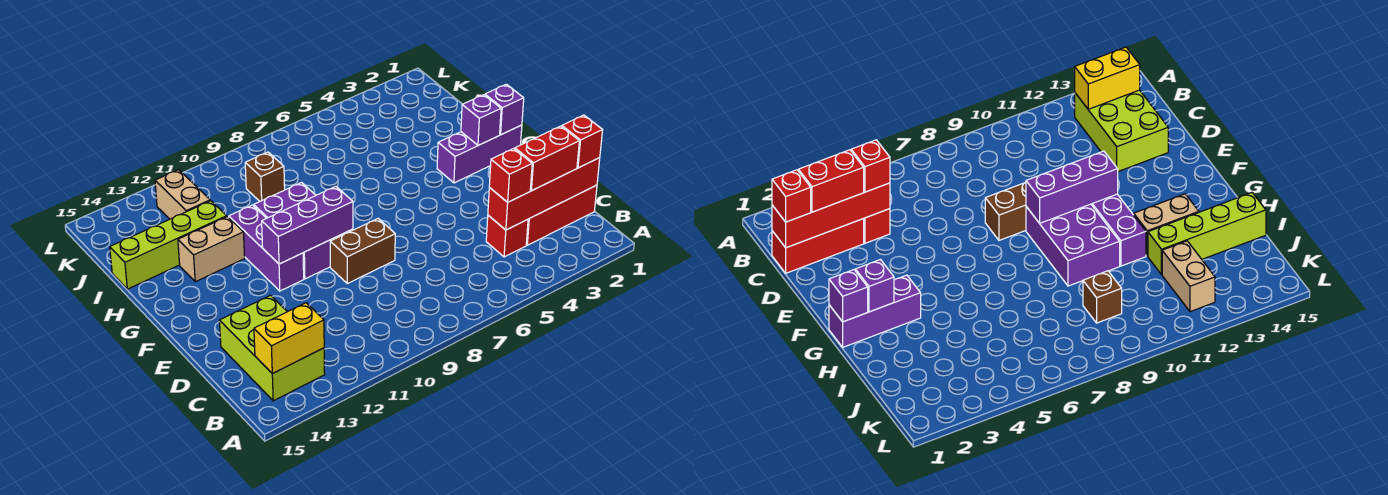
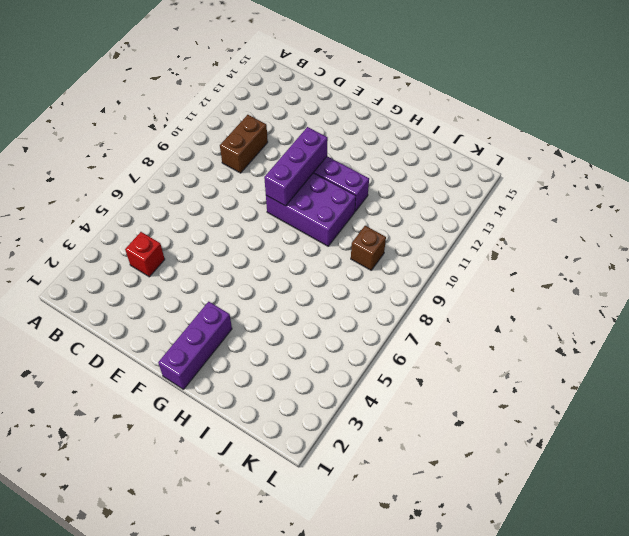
brown brick C10:C11 level 1 -> brown brick E8:E9 level 1
none -> lime brick B13:D14 level 1
none -> red brick C1:C3 level 1
none -> tan brick H12:H13 level 1

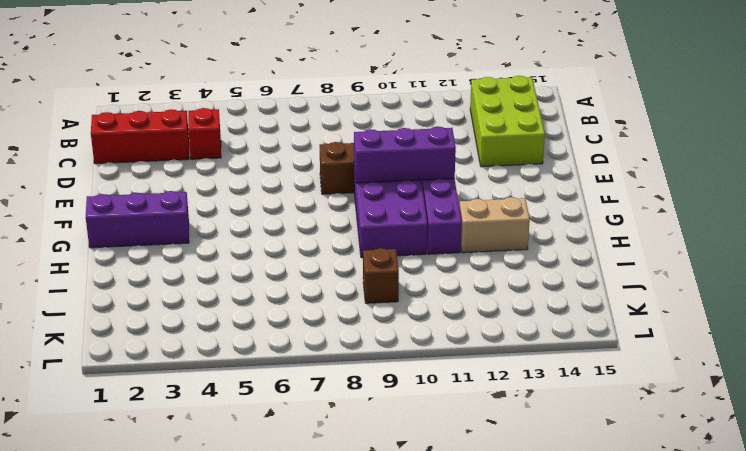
none -> lime brick I12:I15 level 1
none -> tan brick J12:K12 level 1
none -> yellow brick B13:B14 level 2

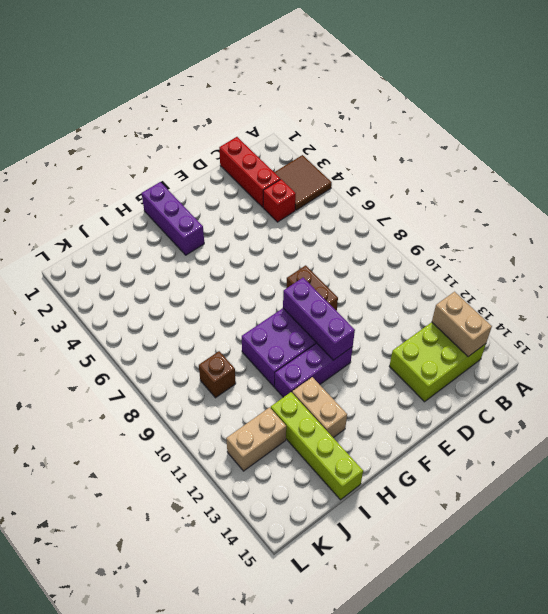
brown tile A3:B4 level 1 -> none
tan brick B13:B14 level 2 -> yellow brick B13:B14 level 2
none -> red brick C1:C4 level 2
none -> purple brick G1 level 2
none -> purple brick G2 level 2

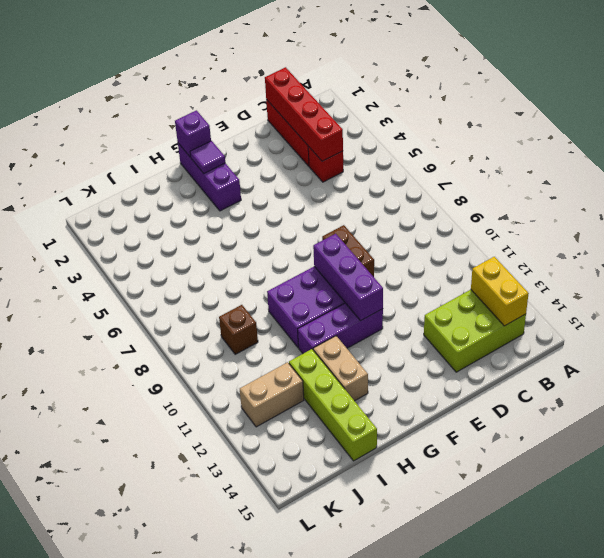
purple tile G2 level 2 -> purple brick G2 level 2
none -> red brick C1 level 3
none -> red brick C2:C3 level 3
none -> red brick C4 level 3

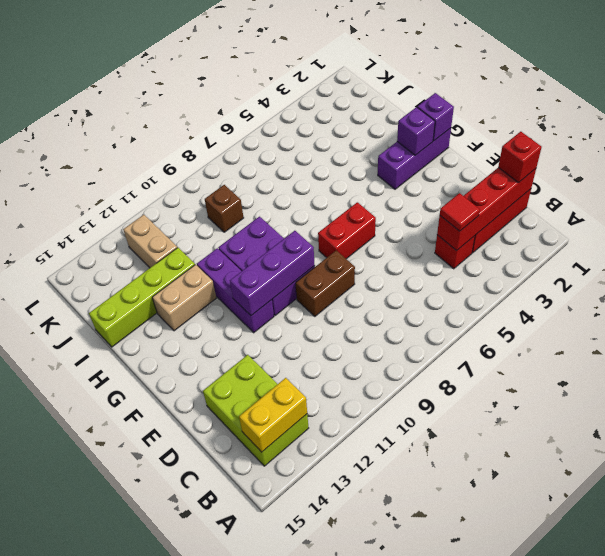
red tile C4 level 3 -> red brick C4 level 3
red brick F6:F7 level 1 -> red brick C2:C3 level 3

